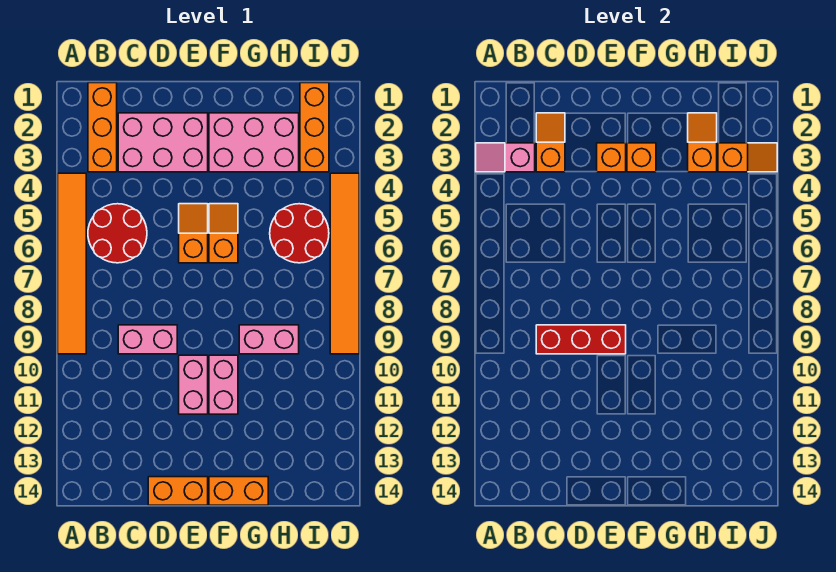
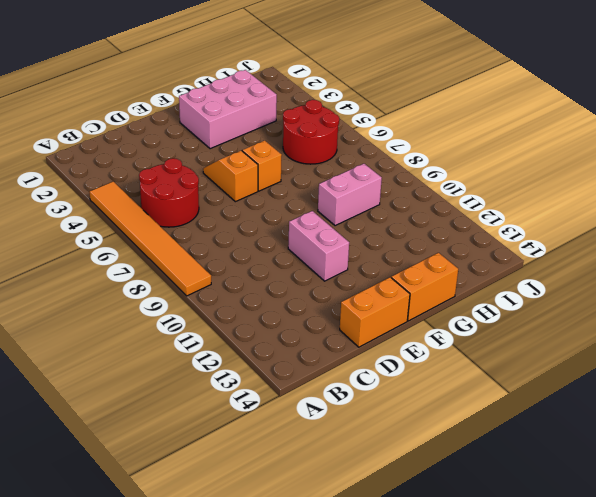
none -> orange brick B1:B3 level 1
none -> pink brick C2:E3 level 1
none -> pink brick C9:D9 level 1

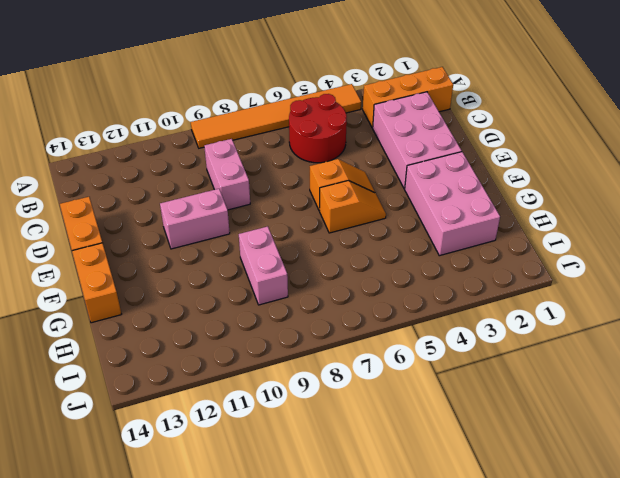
none -> pink brick F10:F11 level 1
none -> red round brick H5:I6 level 1
none -> orange brick I1:I3 level 1

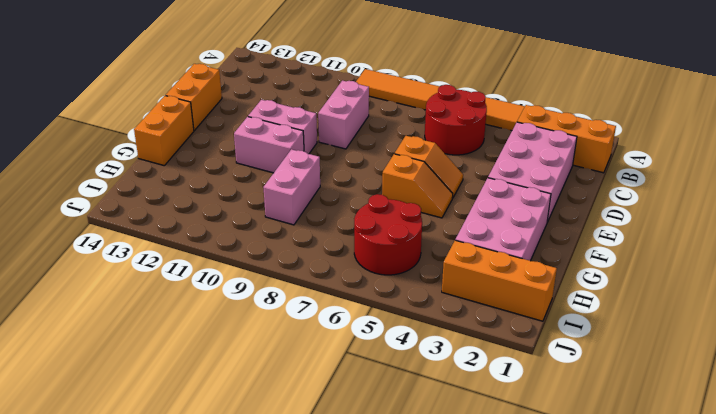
none -> orange tile J4:J9 level 1
none -> pink slope A3:B3 level 2 top B
none -> orange slope C2:C3 level 2 top 3

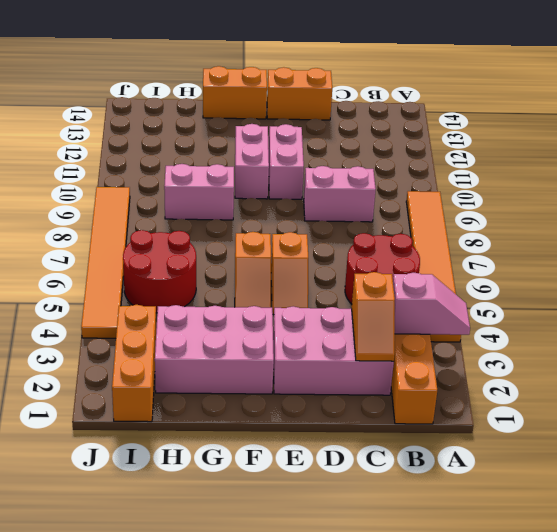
none -> red brick C9:E9 level 2
none -> orange brick E3 level 2
none -> orange brick F3 level 2

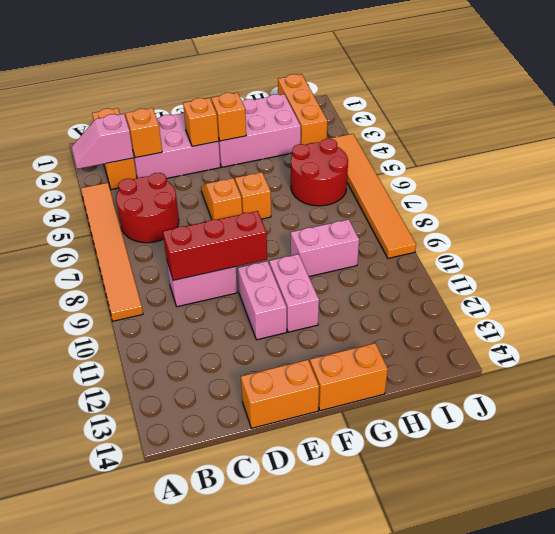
none -> orange slope H2:H3 level 2 top 3
none -> orange slope I3:J3 level 2 top I

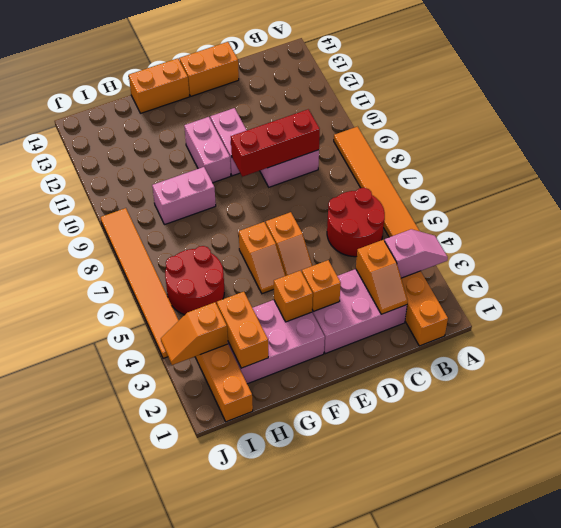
orange brick H2:H3 level 2 -> orange slope H2:H3 level 2 top 3

